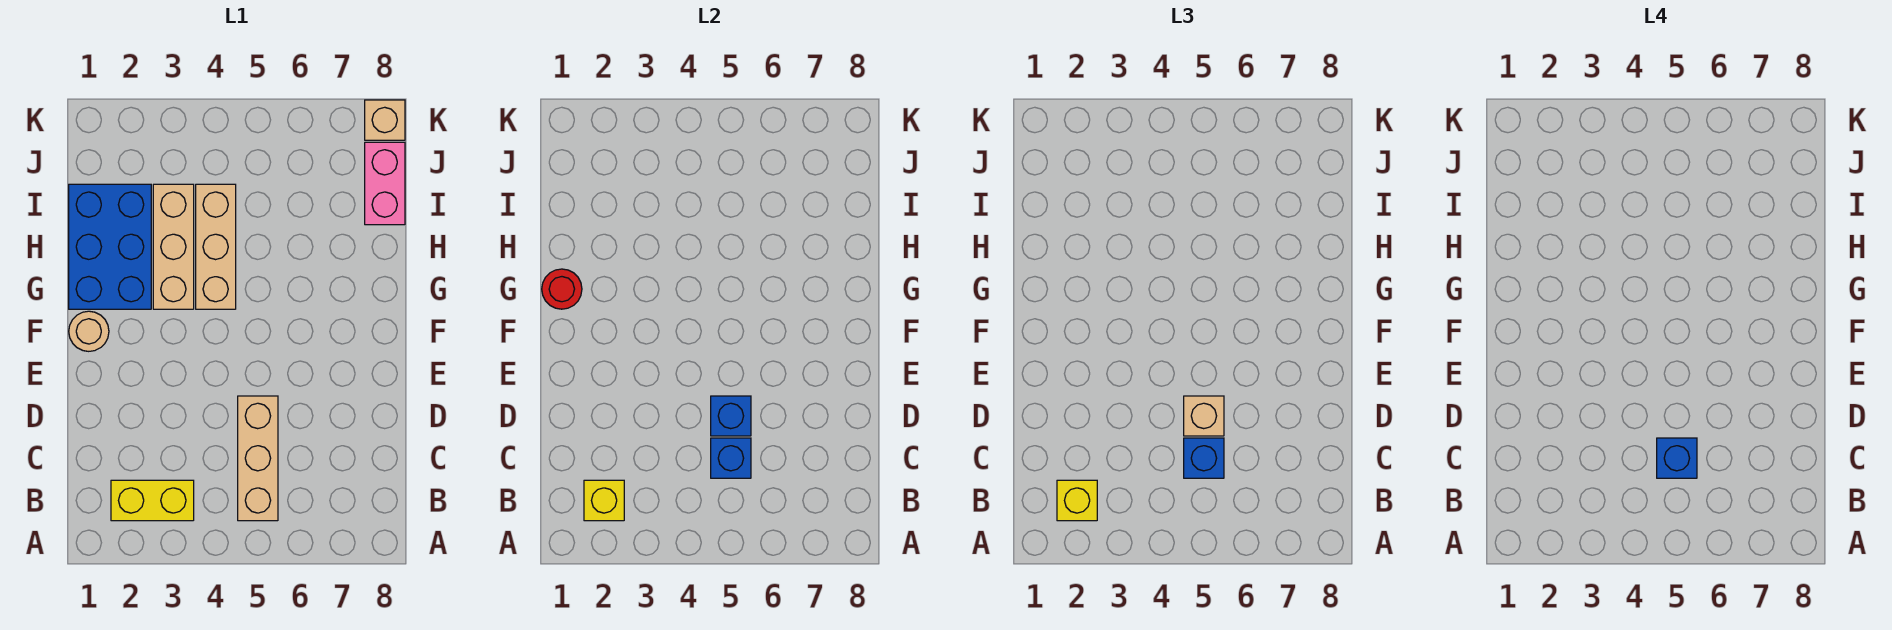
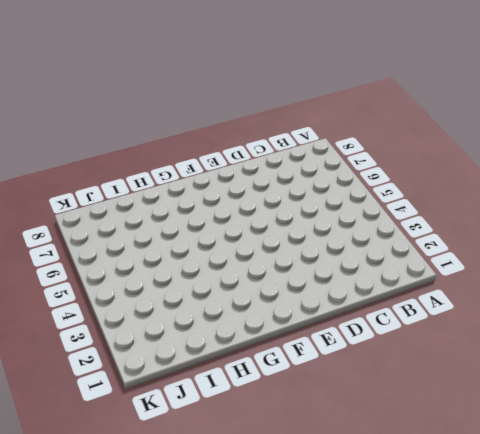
none -> yellow brick B2:B3 level 1
none -> tan brick B5:D5 level 1
none -> tan round brick F1 level 1

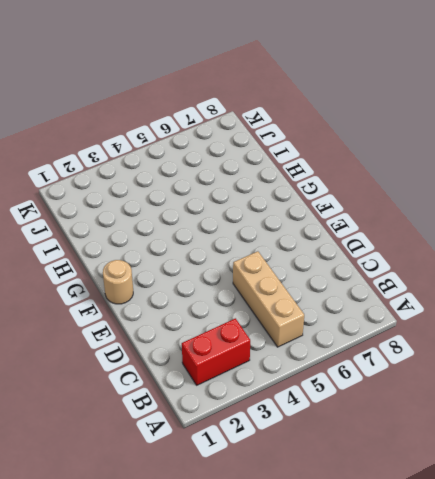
red brick B2:B3 level 1 -> yellow brick B2:B3 level 1
none -> blue brick G1:I2 level 1
none -> tan brick G3:I3 level 1
none -> tan brick G4:I4 level 1

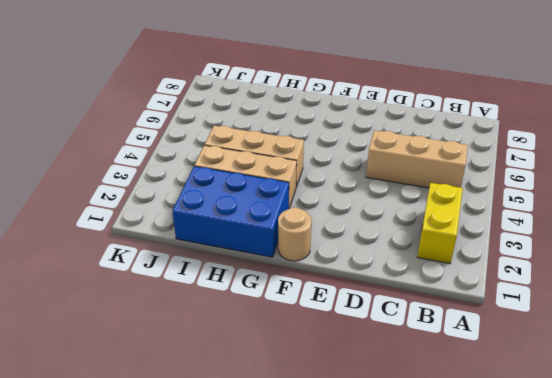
none -> pink brick I8:J8 level 1
none -> tan brick K8 level 1
none -> yellow brick B2 level 2

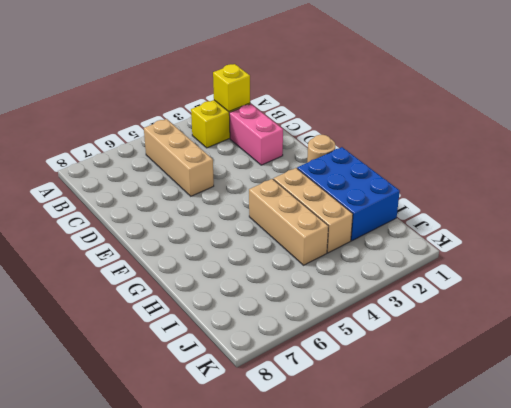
pink brick C2:D2 level 1 -> pink brick I8:J8 level 1
none -> tan brick K8 level 1
none -> blue brick C5 level 2
none -> blue brick D5 level 2

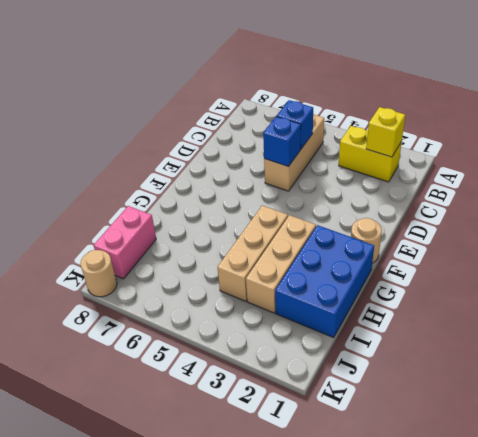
tan round brick K8 level 1 -> tan brick K8 level 1
none -> red round brick G1 level 2
none -> yellow brick B2 level 3
none -> blue brick C5 level 3

